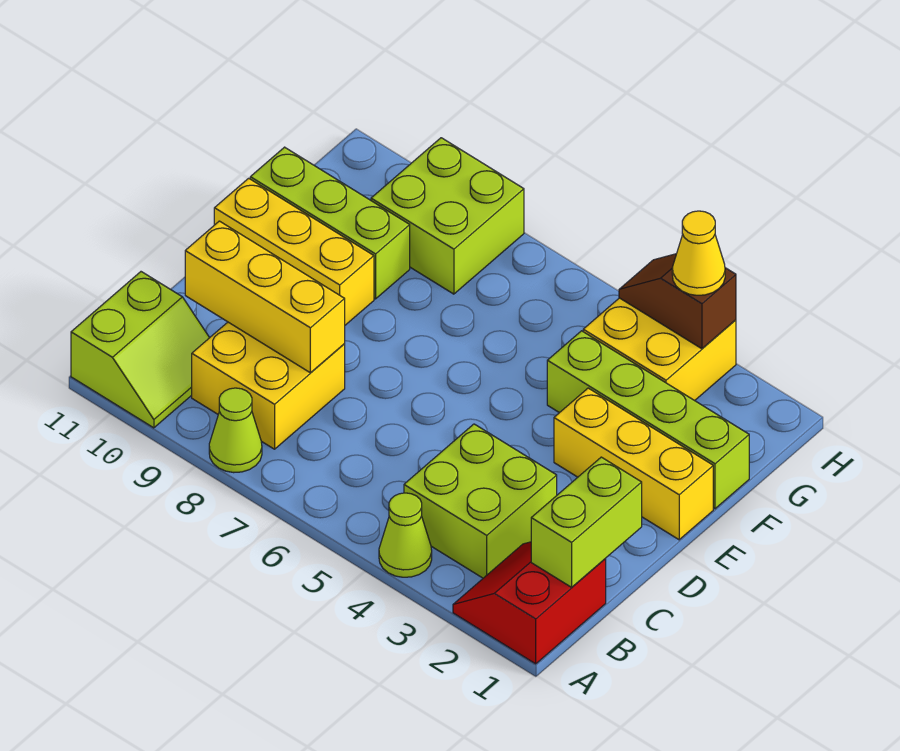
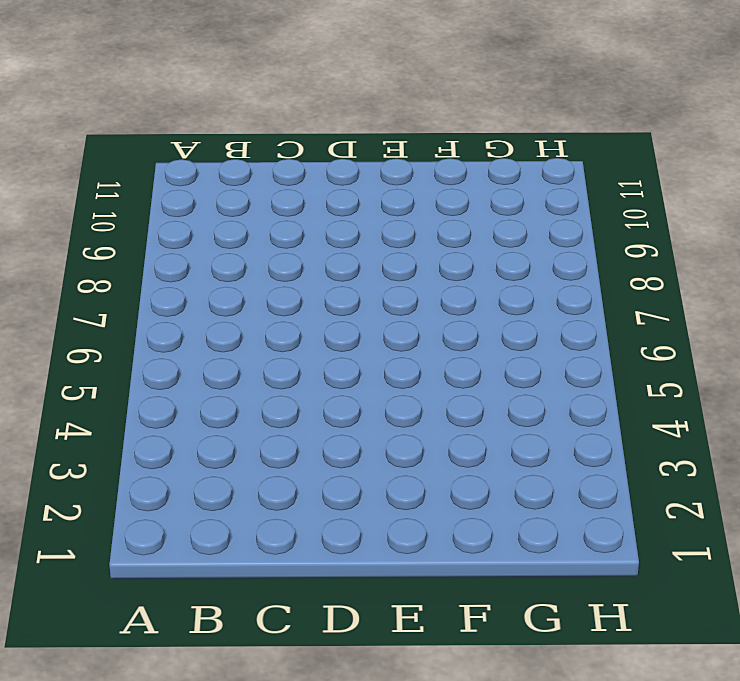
none -> red slope A1:B2 level 1 top 1
none -> lime cone A4 level 1
none -> lime cone A8 level 1

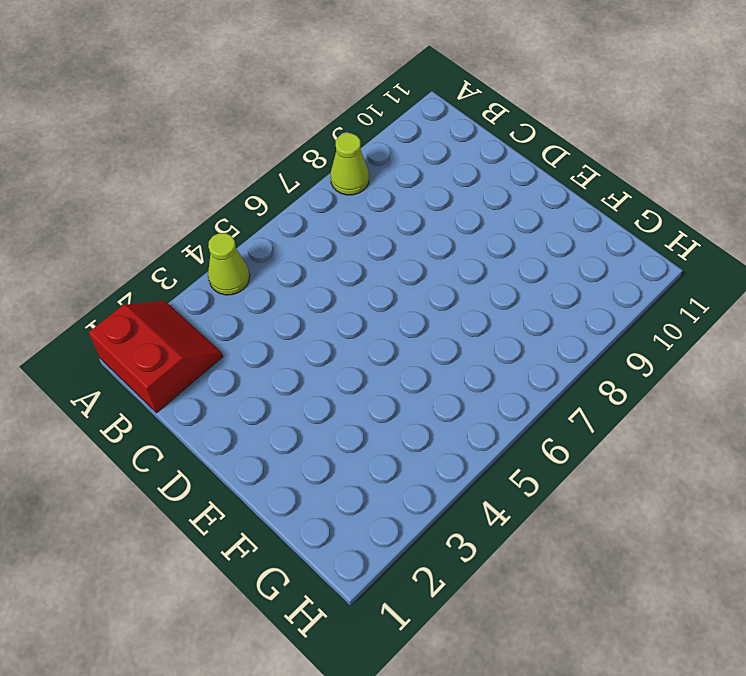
none -> lime slope A10:B11 level 1 top 11
none -> lime brick B3:C4 level 1
none -> yellow brick B8:C9 level 1

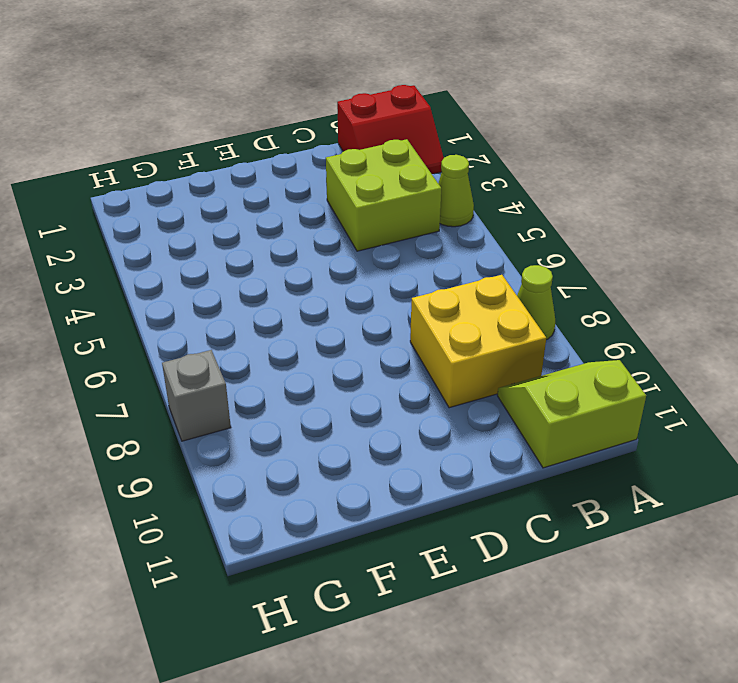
grey brick H8 level 1 -> lime brick G8:H9 level 1
none -> yellow brick E1:E3 level 1
none -> yellow brick E9:E11 level 1
none -> lime brick F1:F4 level 1

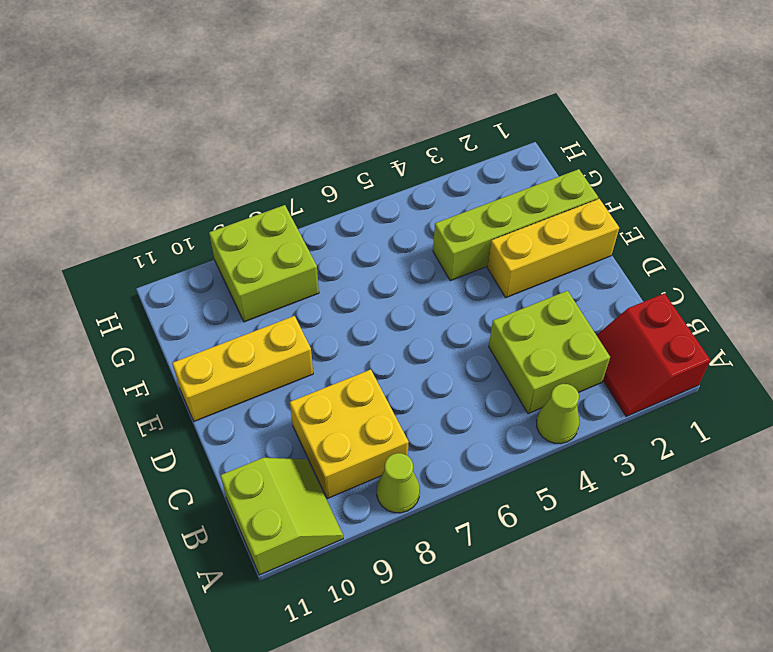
none -> lime brick F9:F11 level 1
none -> yellow brick G3:H4 level 1
none -> lime brick B1:C1 level 2

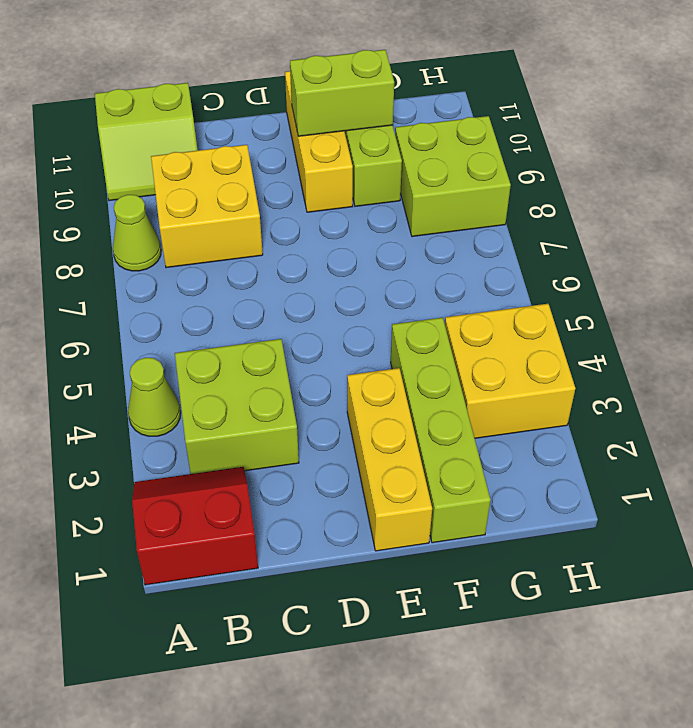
lime brick E10:F10 level 2 -> lime brick B1:C1 level 2
none -> yellow brick C8:C10 level 2
none -> brown slope H3:H4 level 2 top 3
none -> yellow cone H3 level 3

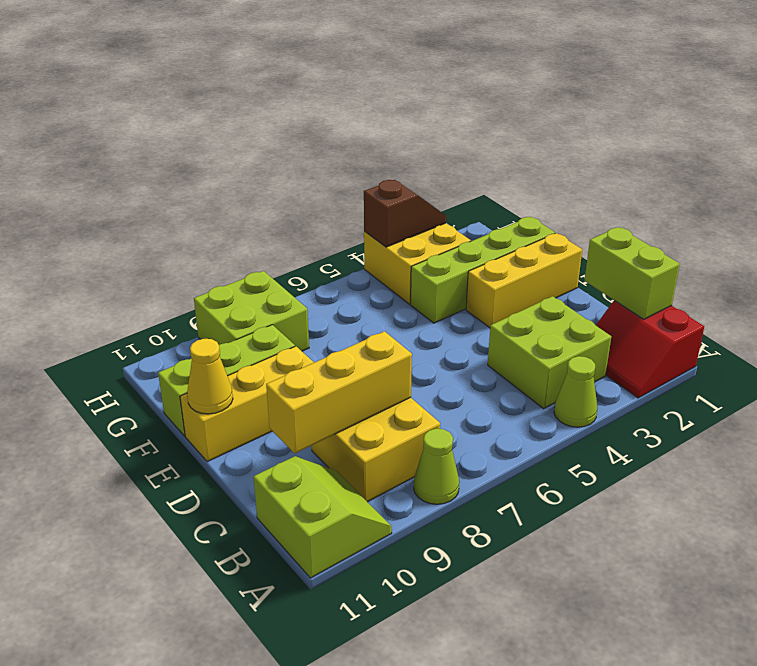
yellow cone E11 level 2 -> yellow cone H3 level 3
brown slope H3:H4 level 2 top 4 -> brown slope H3:H4 level 2 top 3

